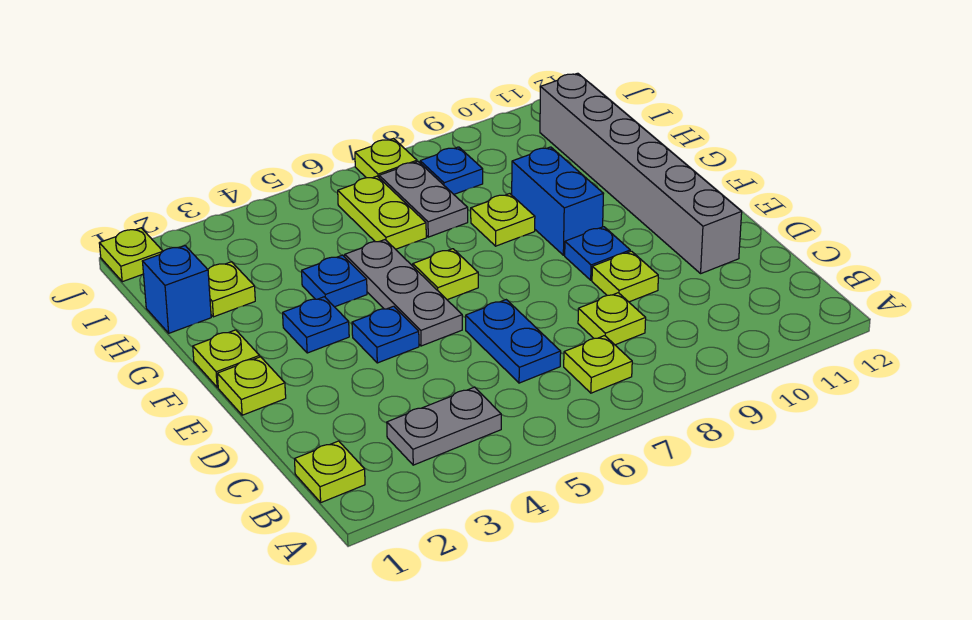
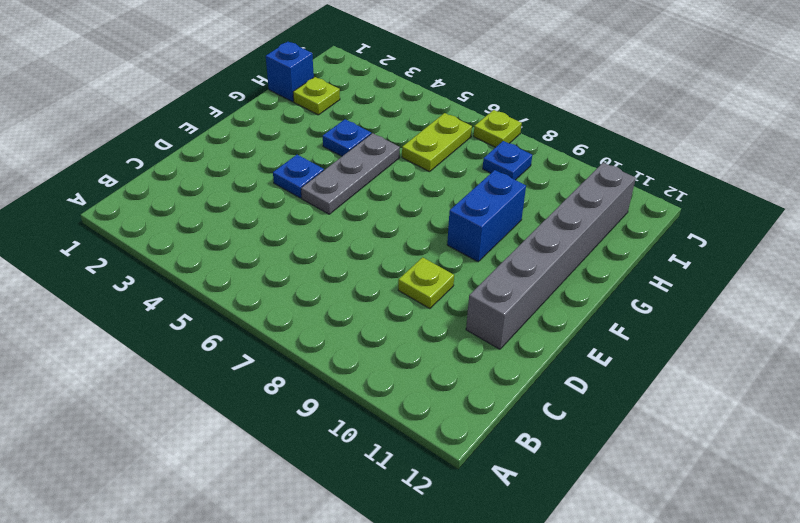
none -> lime plate B1 level 1
none -> grey plate B3:B4 level 1
none -> lime plate B7 level 1

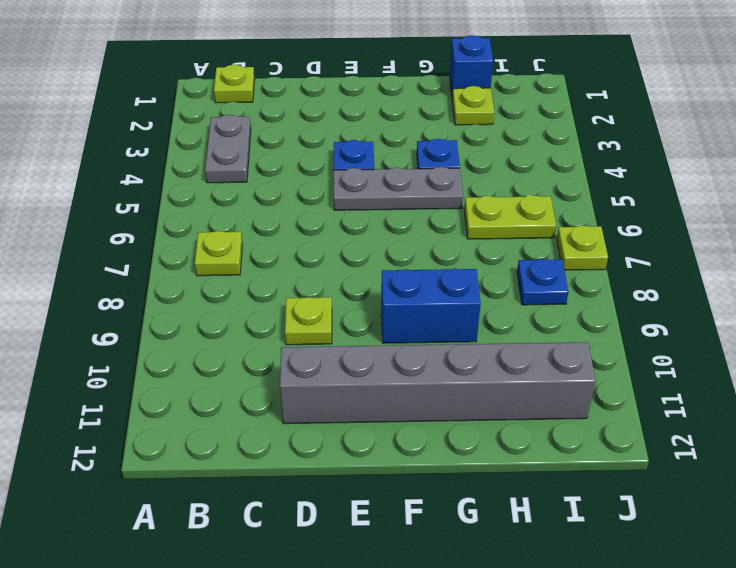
none -> blue plate C6:D6 level 1
none -> lime plate C8 level 1
none -> lime plate E1 level 1

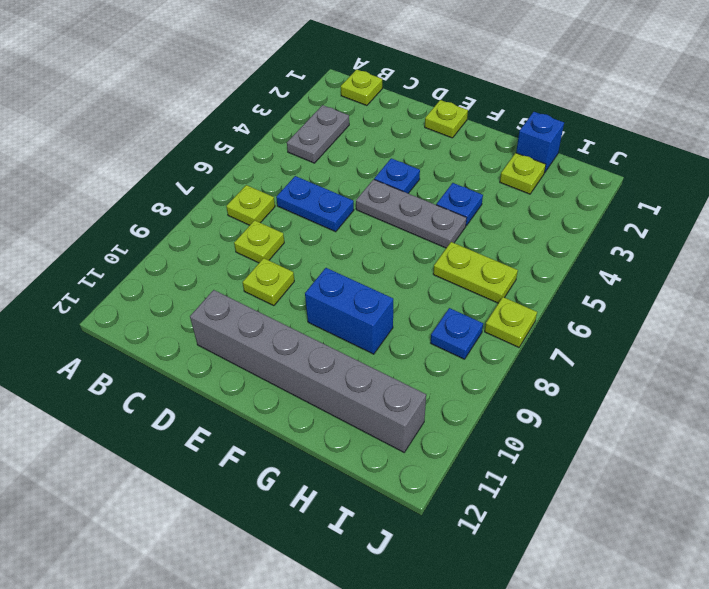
none -> blue plate E9 level 1
none -> lime plate F1 level 1
none -> blue plate F3 level 1

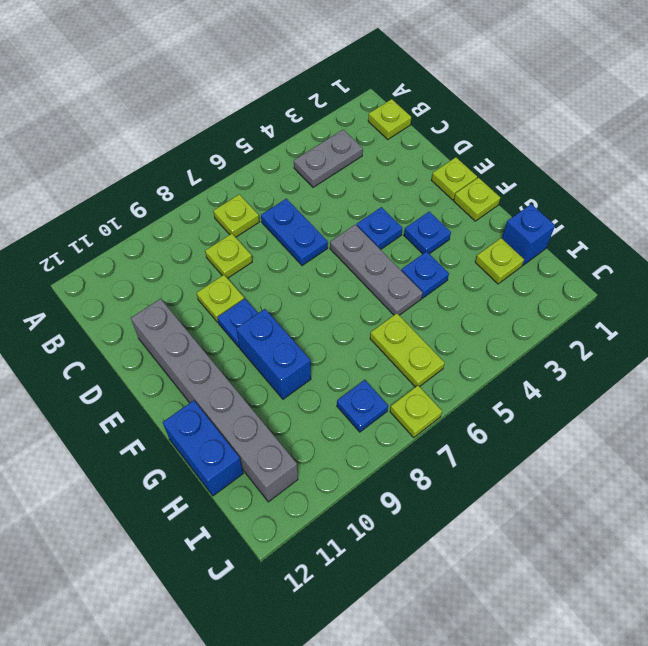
blue brick G12:H12 level 1 -> none
none -> lime plate F6 level 1
none -> lime plate G8 level 1
none -> grey plate H7:I7 level 1

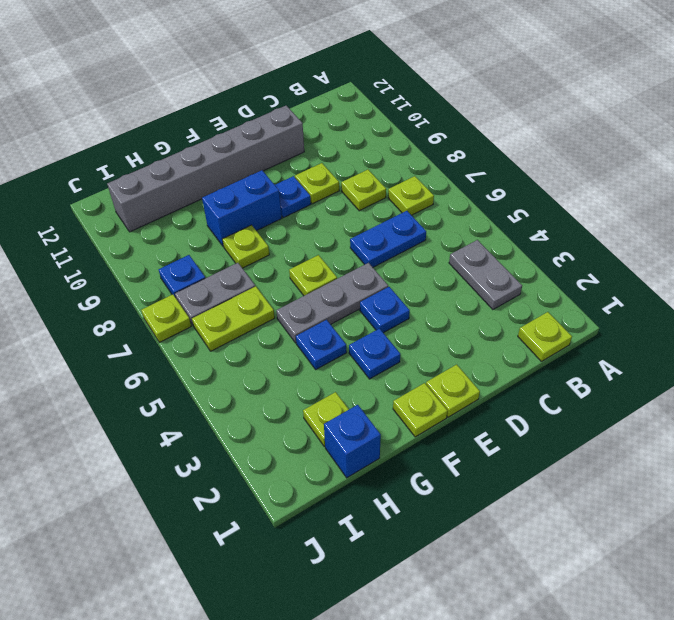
none -> lime plate J1 level 1

